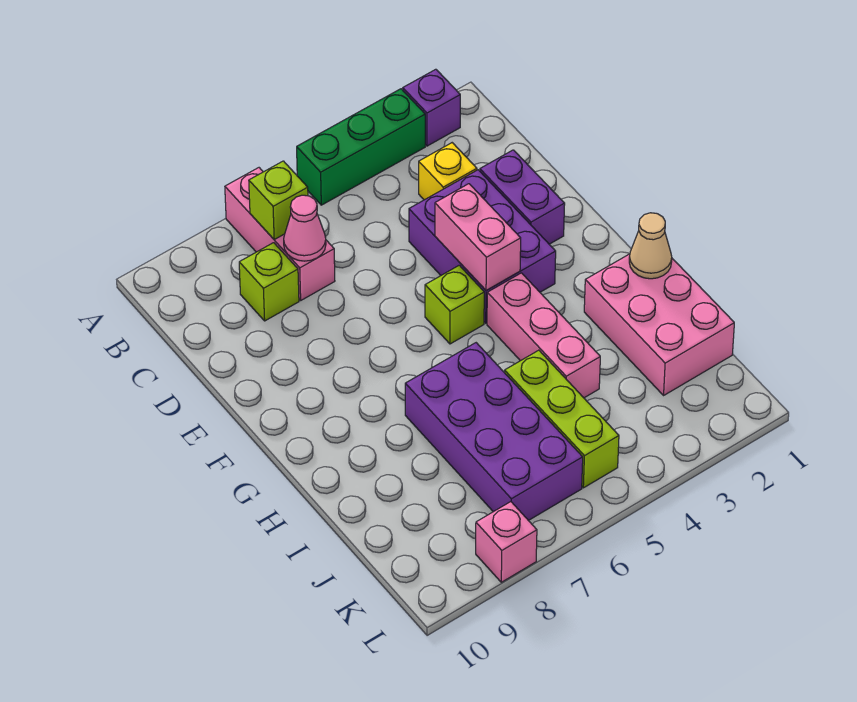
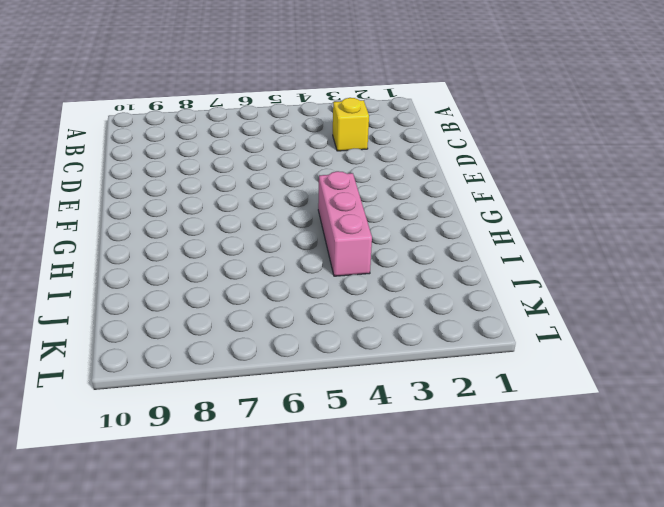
none -> purple brick A2 level 1
none -> green brick A3:A5 level 1
none -> pink brick A7:C7 level 1

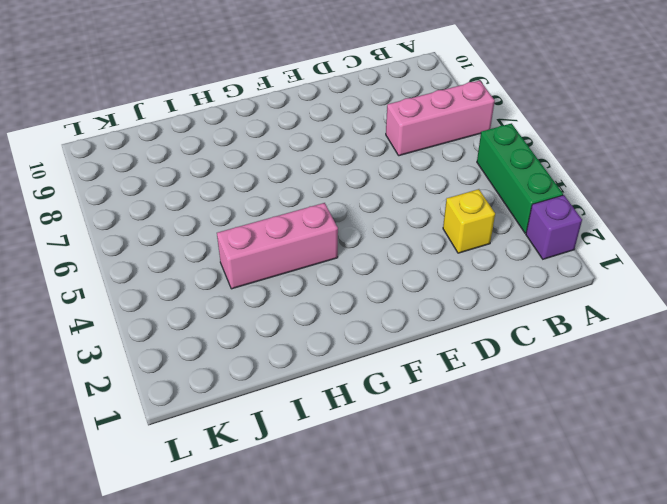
none -> lime brick C8 level 1
none -> purple brick D2:E2 level 1
none -> purple brick D3:F4 level 1

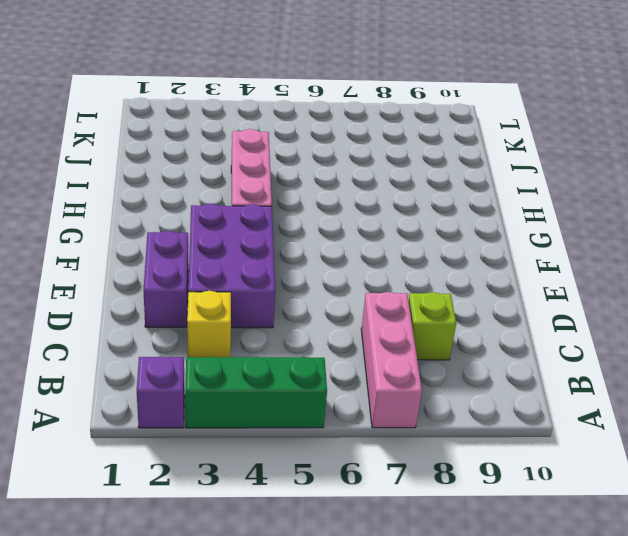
none -> lime brick F5 level 1
none -> pink brick H1:J2 level 1
none -> purple brick H6:K7 level 1

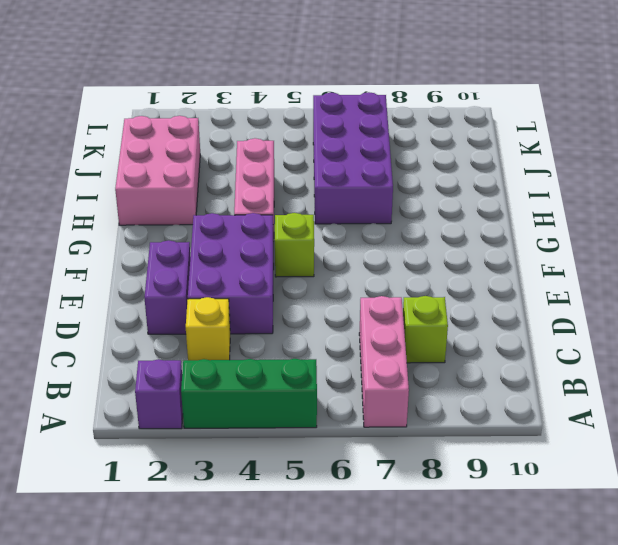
none -> lime brick I5:K5 level 1
none -> pink brick L8 level 1
none -> lime brick B7 level 2

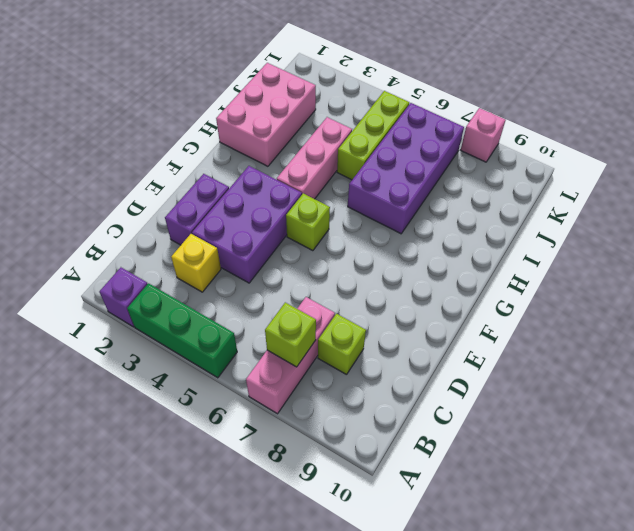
none -> pink cone C7 level 2
none -> pink brick E4:F4 level 2
none -> tan cone H1 level 2

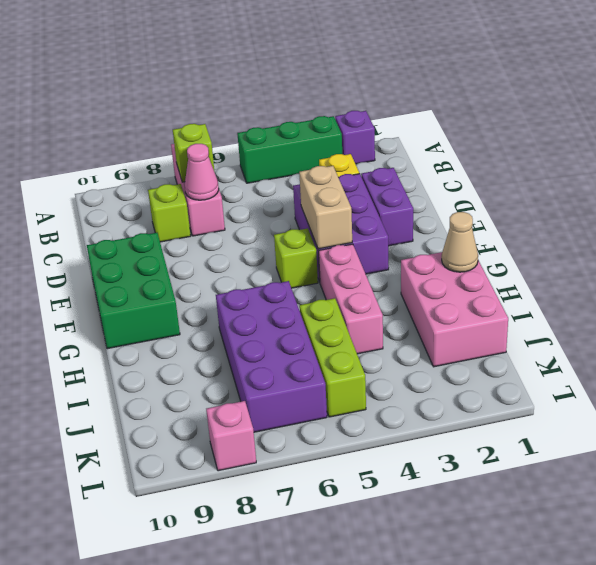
tan brick E4:F4 level 2 -> pink brick E4:F4 level 2
green brick E9:G10 level 1 -> none

